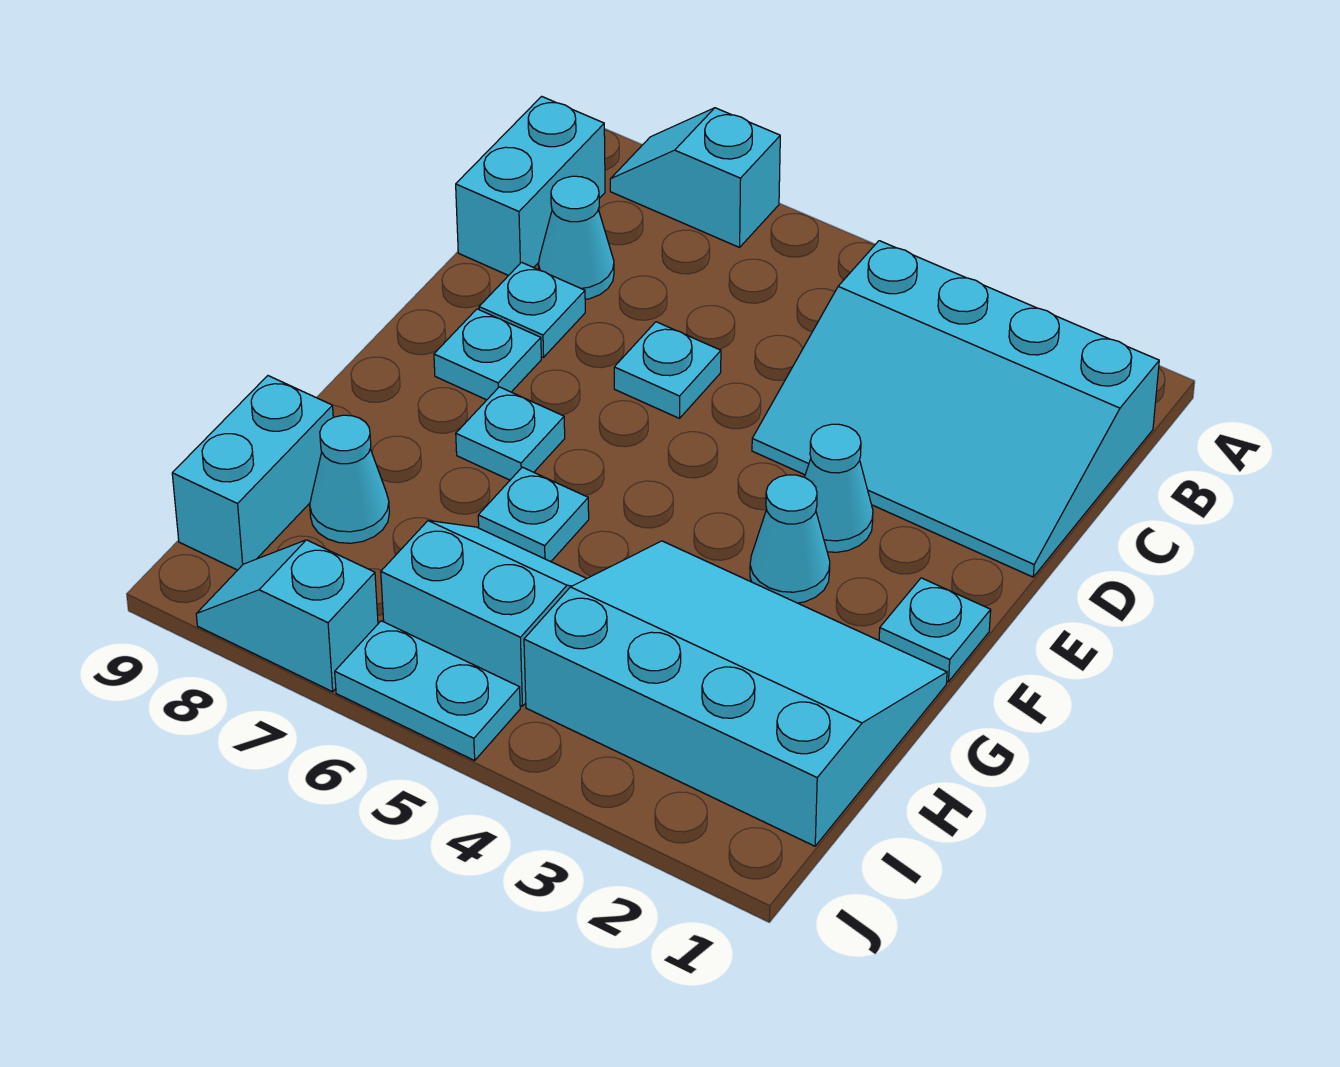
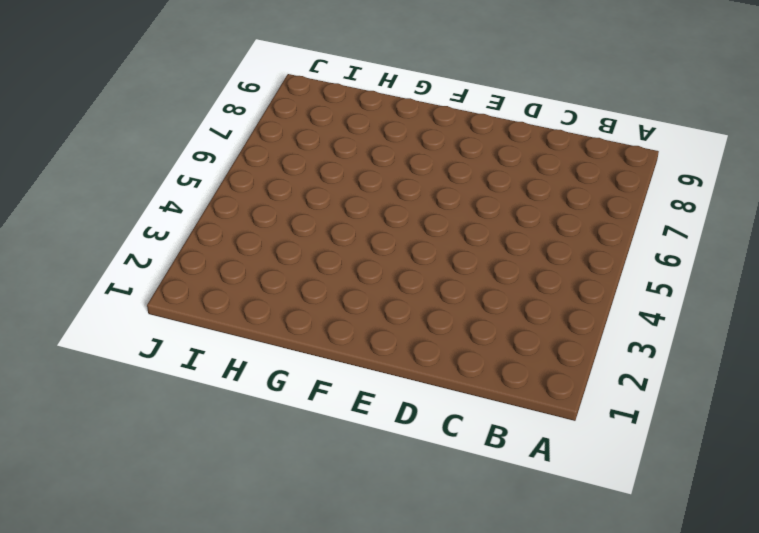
none -> cyan slope A7:A8 level 1 top 7
none -> cyan slope B1:D4 level 1 top B
none -> cyan brick B9:C9 level 1

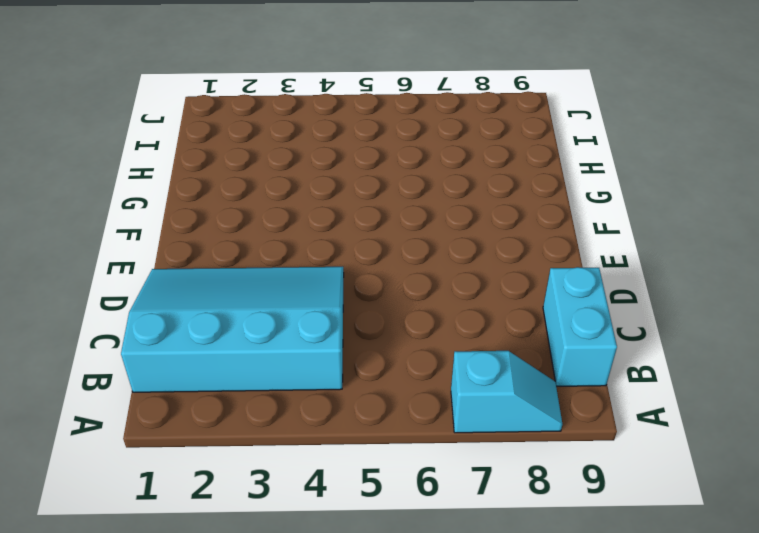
none -> cyan cone C8 level 1
none -> cyan plate D6 level 1
none -> cyan plate D8 level 1

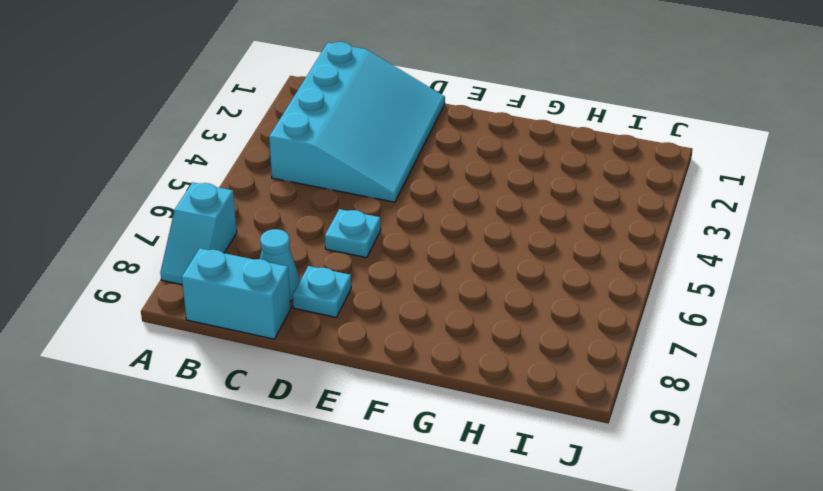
none -> cyan cone E3 level 1
none -> cyan plate E8 level 1
none -> cyan plate F1 level 1

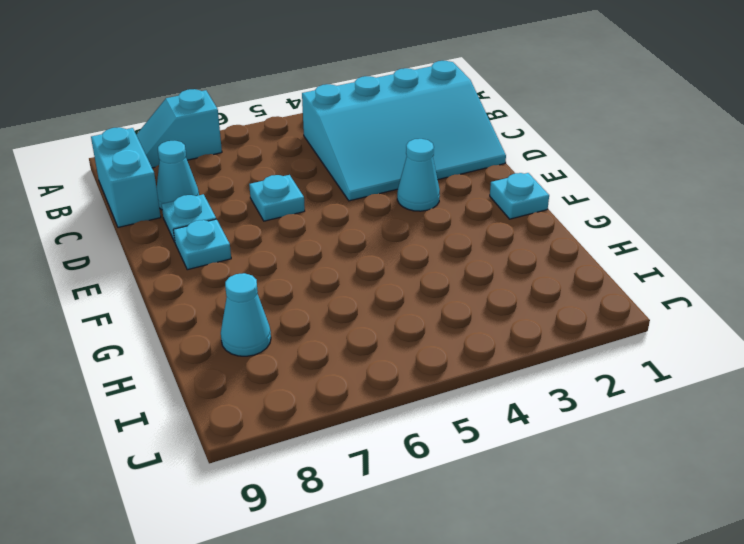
none -> cyan cone F3 level 1
none -> cyan plate F7 level 1
none -> cyan slope G1:I4 level 1 top I

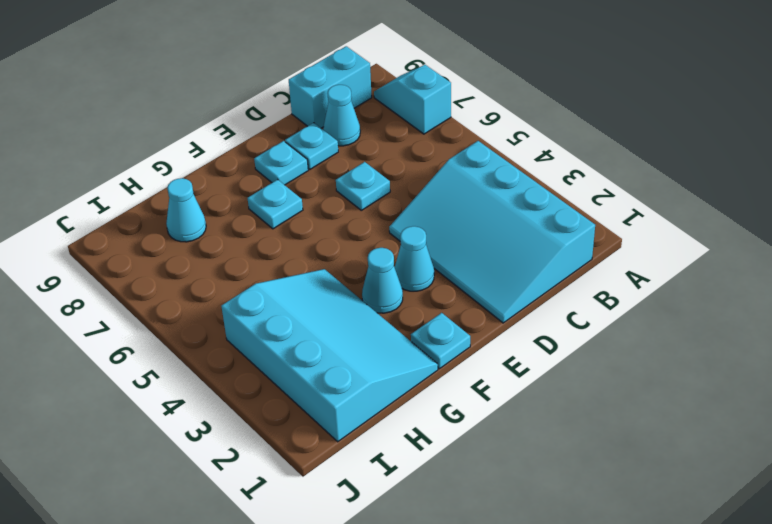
none -> cyan plate G6 level 1
none -> cyan slope H5:I6 level 1 top I
none -> cyan brick H9:I9 level 1

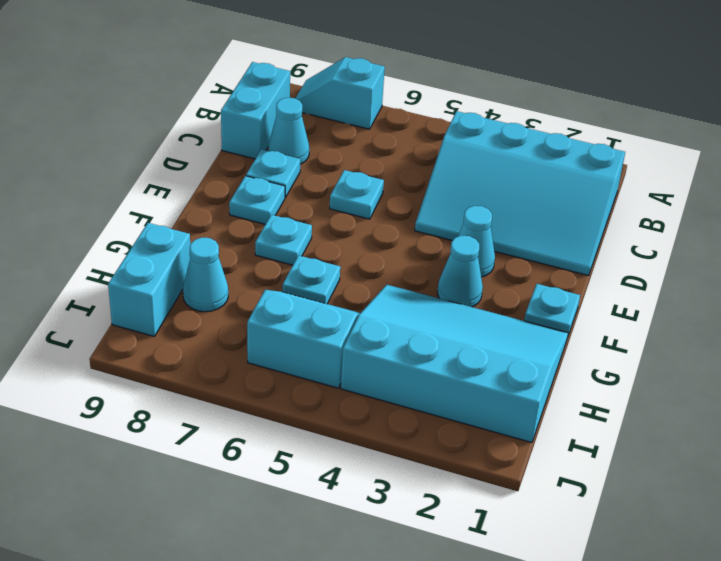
none -> cyan plate J5:J6 level 1
none -> cyan slope J7:J8 level 1 top 7

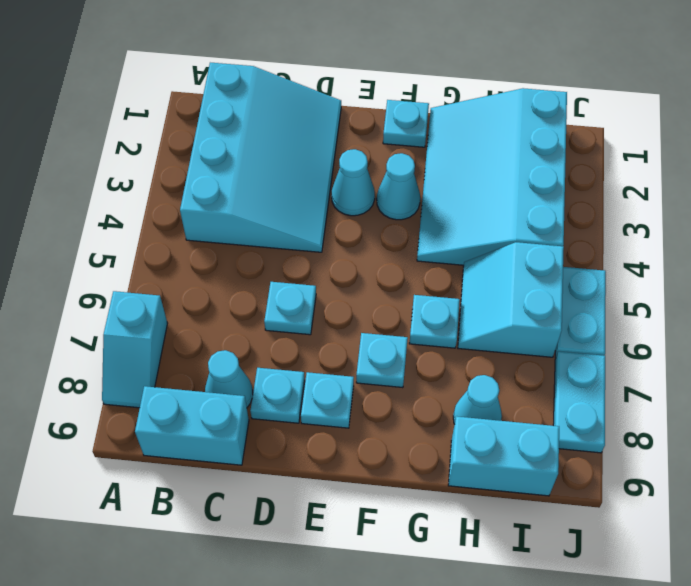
cyan plate J7:J8 level 1 -> cyan slope J7:J8 level 1 top 7

